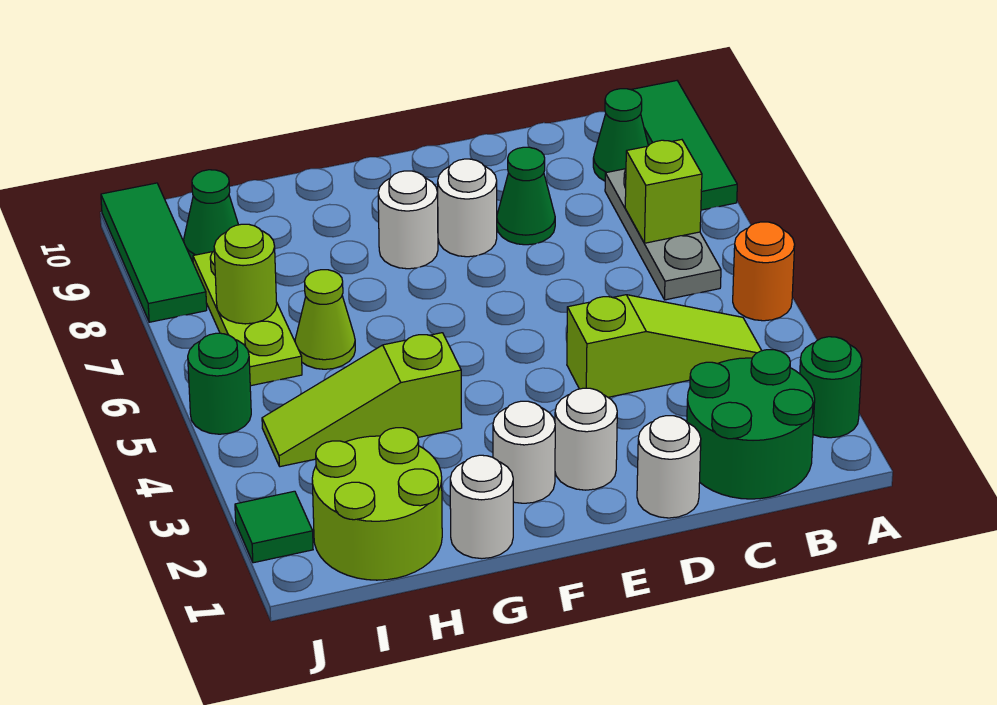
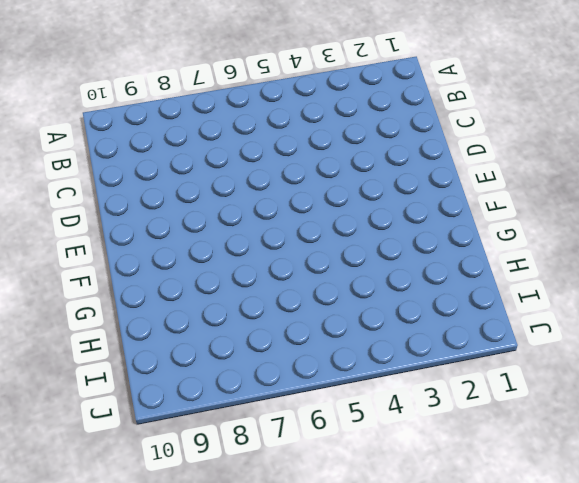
none -> green round brick A2 level 1
none -> orange round brick A5 level 1
none -> green tile A8:A10 level 1

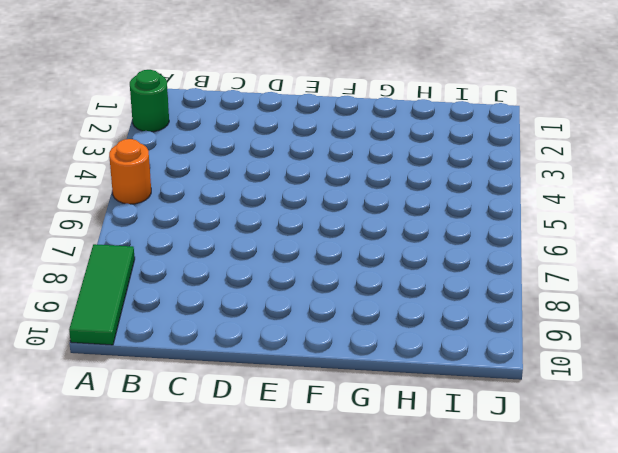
none -> green round brick B1:C2 level 1
none -> lime slope B4:D4 level 1 top D
none -> grey plate B6:B8 level 1

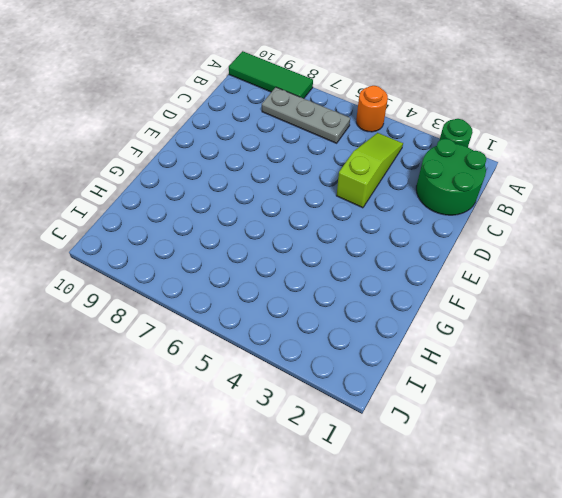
none -> green cone B9 level 1
none -> white round brick D1 level 1
none -> green cone D8 level 1

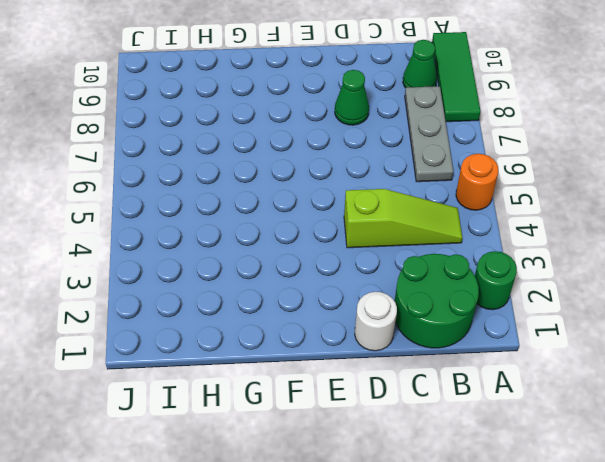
none -> white round brick E2 level 1
none -> white round brick E8 level 1
none -> white round brick F2 level 1

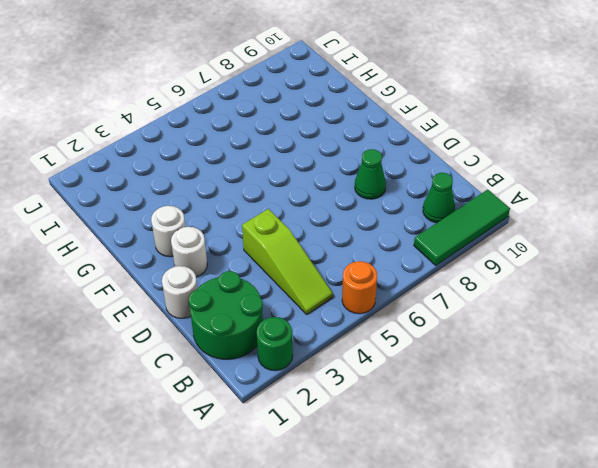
none -> grey plate B6:B8 level 1
none -> white round brick E8 level 1
none -> white round brick F8 level 1

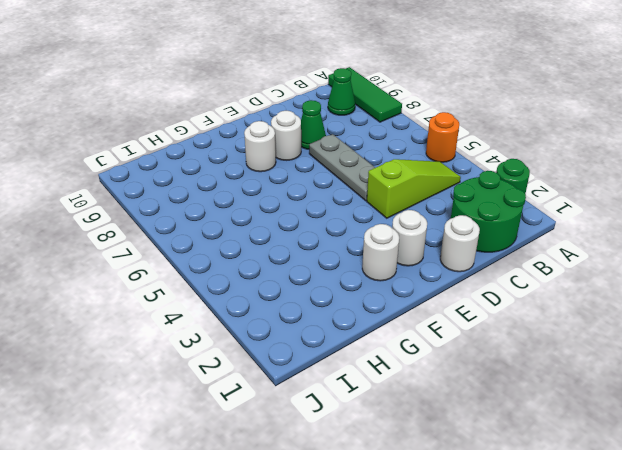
grey plate D5:D7 level 1 -> grey plate B6:B8 level 1
none -> white round brick G1 level 1
none -> lime slope G4:I4 level 1 top G
none -> lime round brick H1:I2 level 1

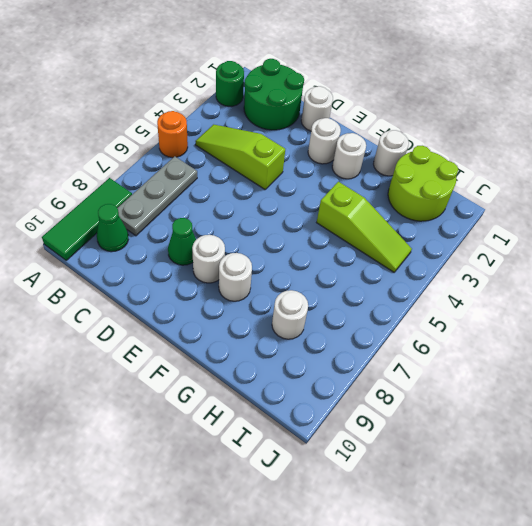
white round brick H8 level 1 -> none
none -> lime cone H6 level 1
none -> lime plate I6:I8 level 1
none -> green cone I9 level 1

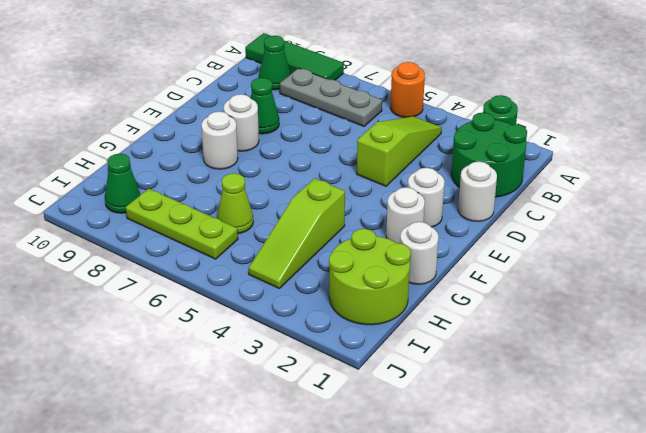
none -> green tile J2 level 1
none -> green round brick J5 level 1
none -> green tile J8:J10 level 1

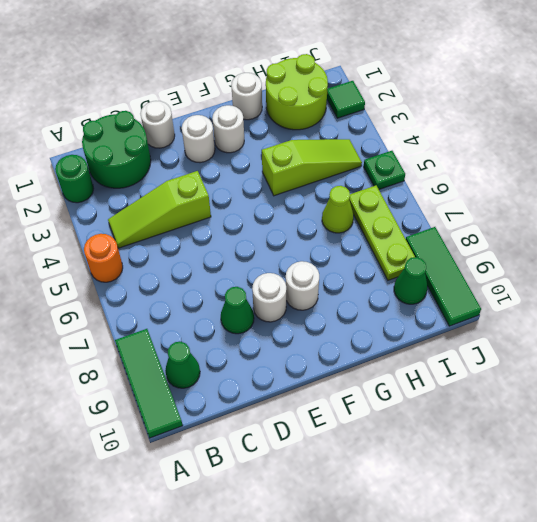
green plate J5 level 1 -> green round brick J5 level 1
none -> grey plate B6:B8 level 1
none -> lime brick B7 level 2
none -> lime round brick I7 level 2

